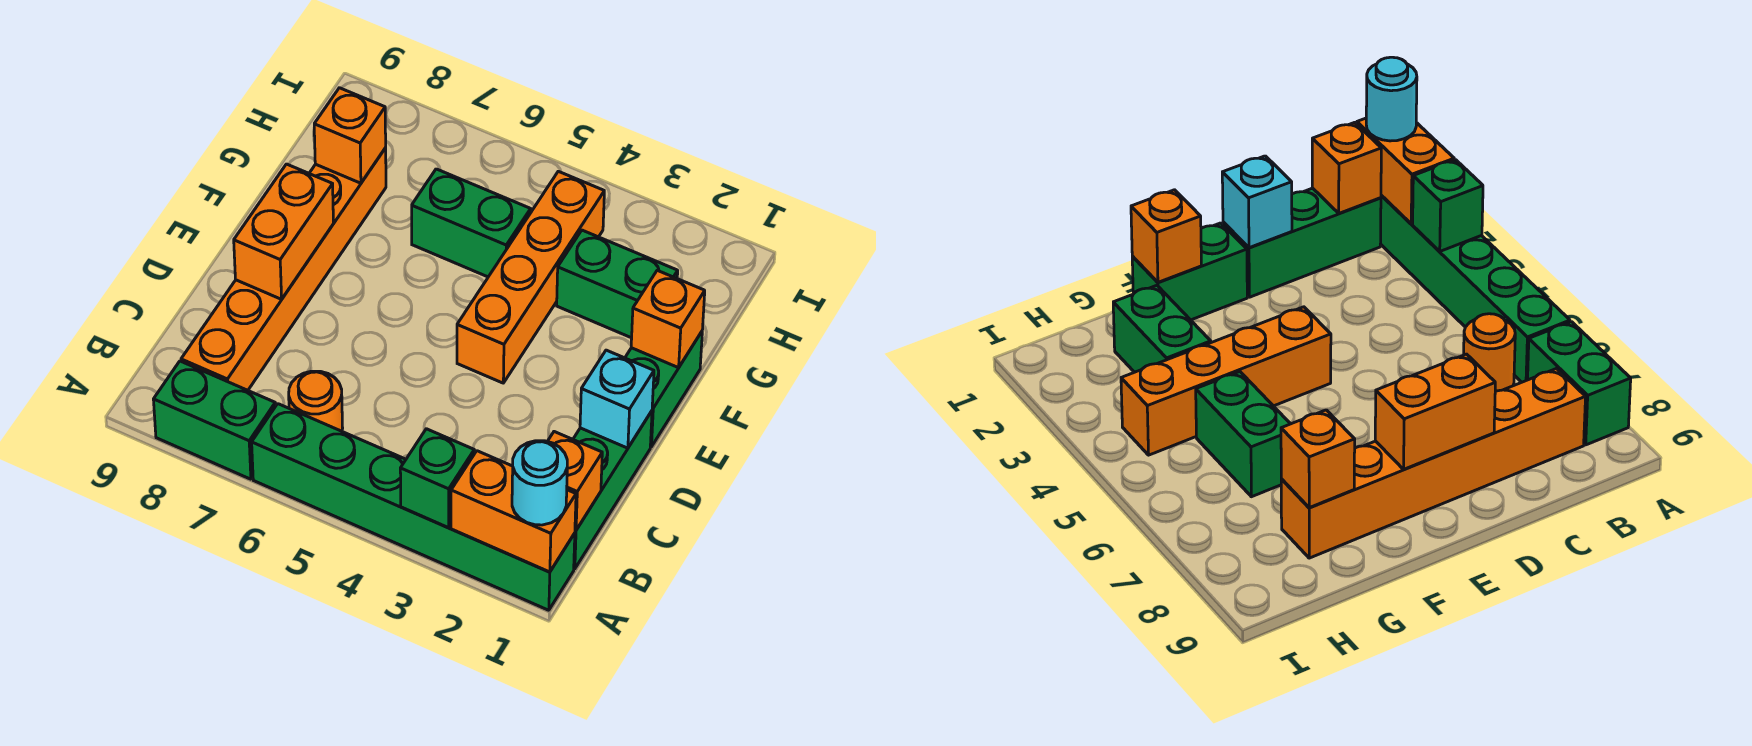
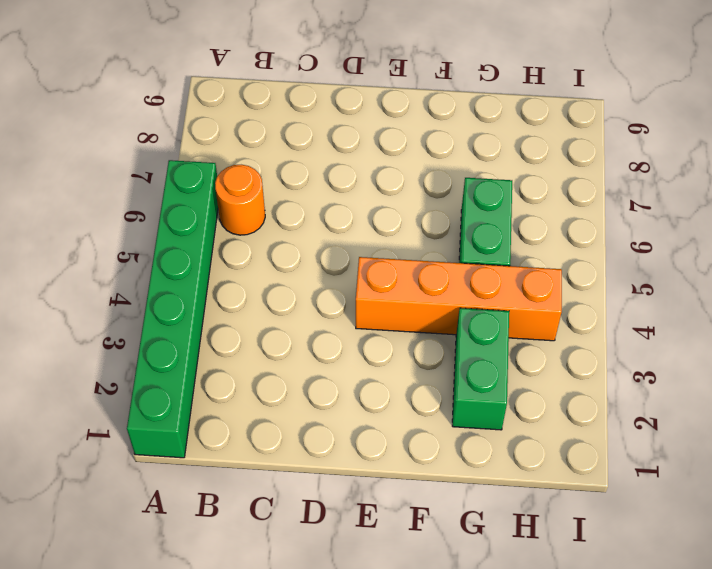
none -> green brick A7:A8 level 1
none -> green brick B1:D1 level 1
none -> orange brick B8:G8 level 1

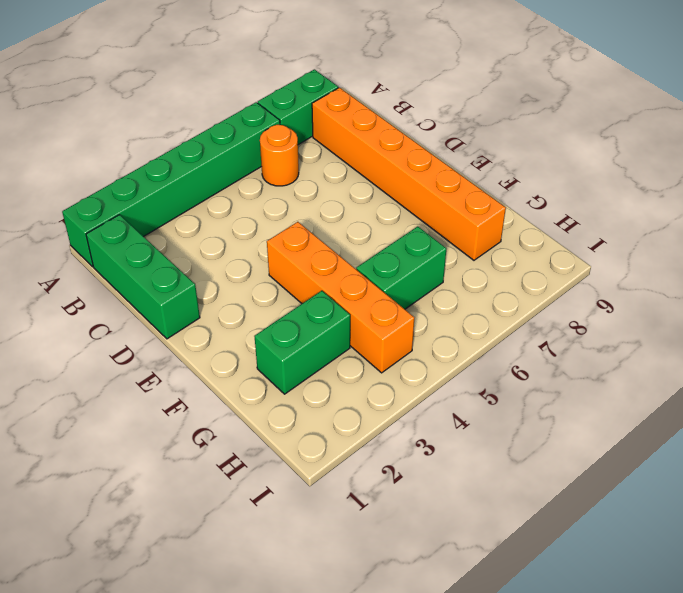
none -> green brick E1:F1 level 1
none -> orange brick A1:A2 level 2
none -> green brick A3 level 2

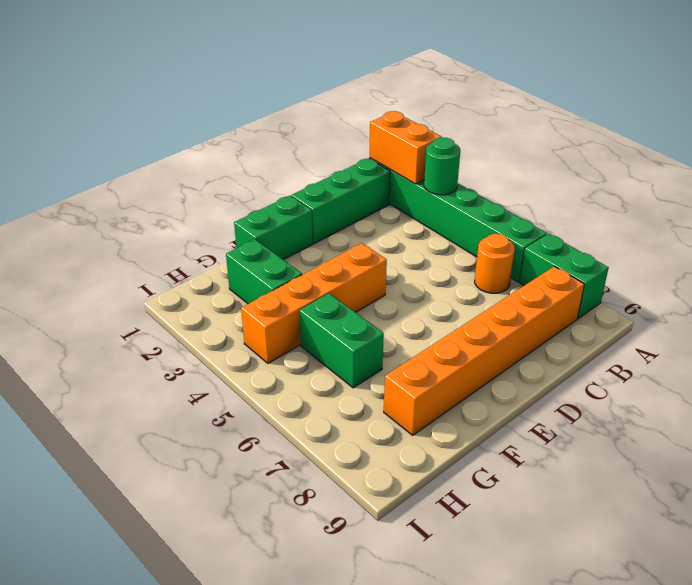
green round brick A3 level 2 -> green brick A3 level 2
none -> orange brick B1 level 2
none -> cyan brick D1 level 2
none -> orange brick D8:E8 level 2

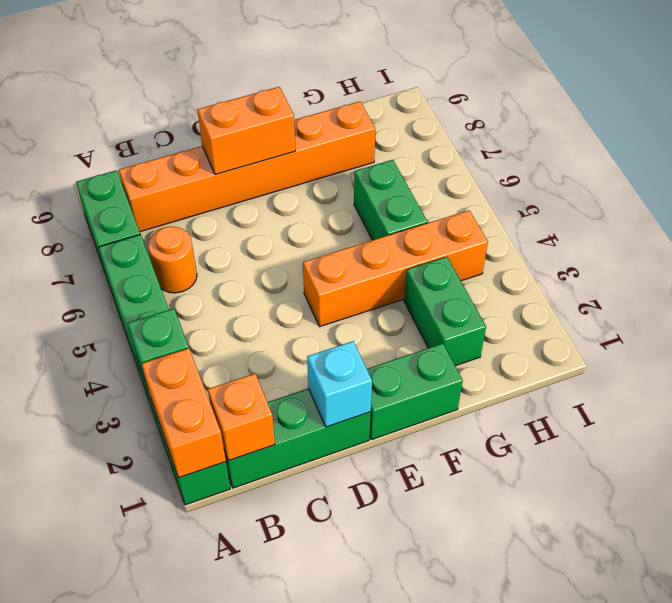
none -> orange brick F1 level 2
none -> orange brick G8 level 2
none -> cyan round brick A1 level 3

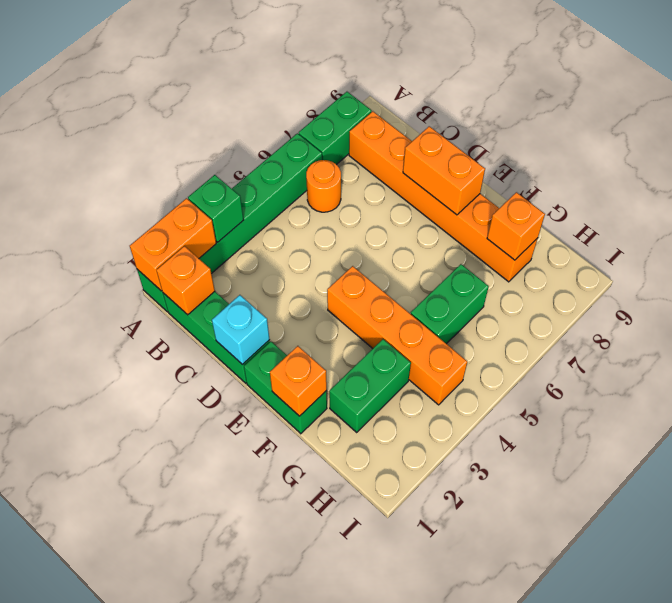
none -> cyan round brick A1 level 3

